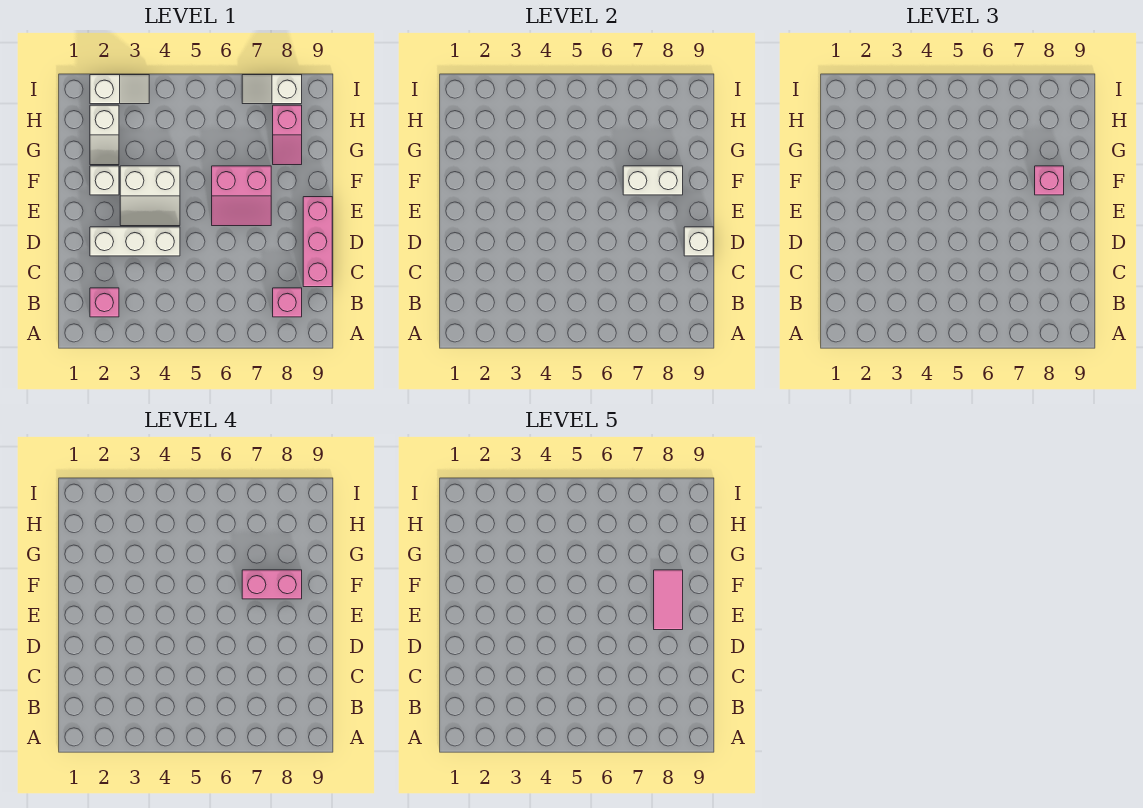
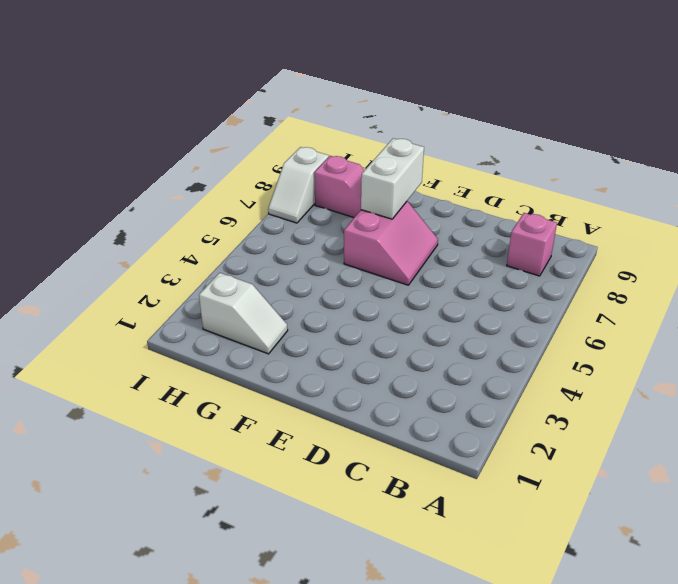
none -> pink brick B2 level 1
none -> pink brick C9:E9 level 1
none -> white brick D2:D4 level 1

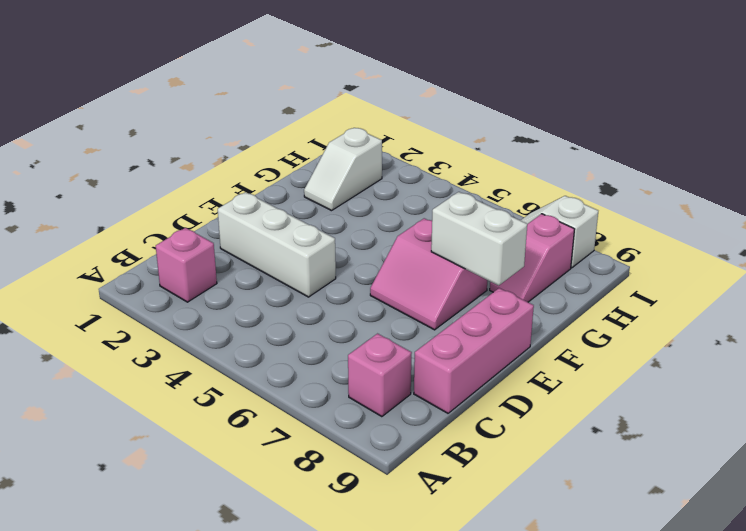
none -> white slope E3:F4 level 1 top F
none -> white brick F2 level 1
none -> white slope I2:I3 level 1 top 2

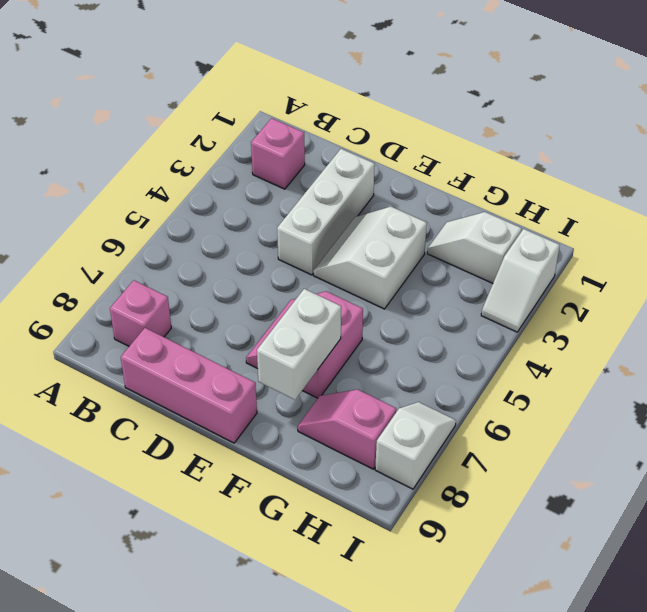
none -> white brick F2 level 1
none -> white brick D9 level 2
none -> pink brick F8 level 3

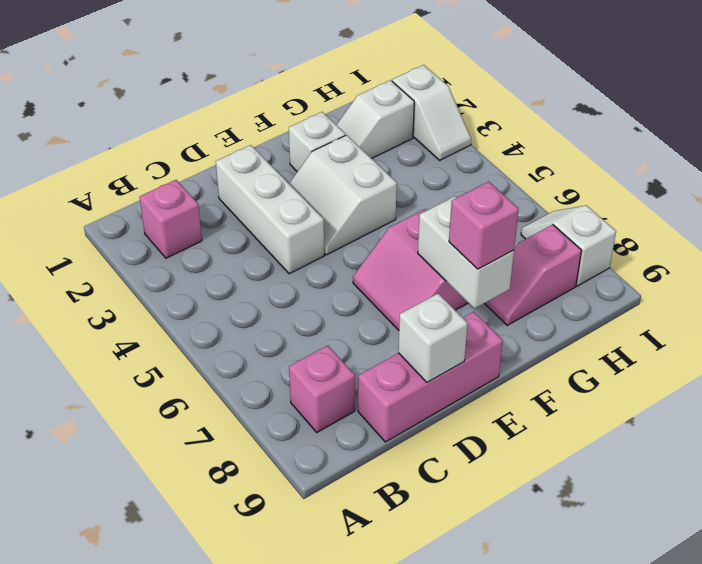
none -> pink brick F7:F8 level 4
none -> pink tile E8:F8 level 5

